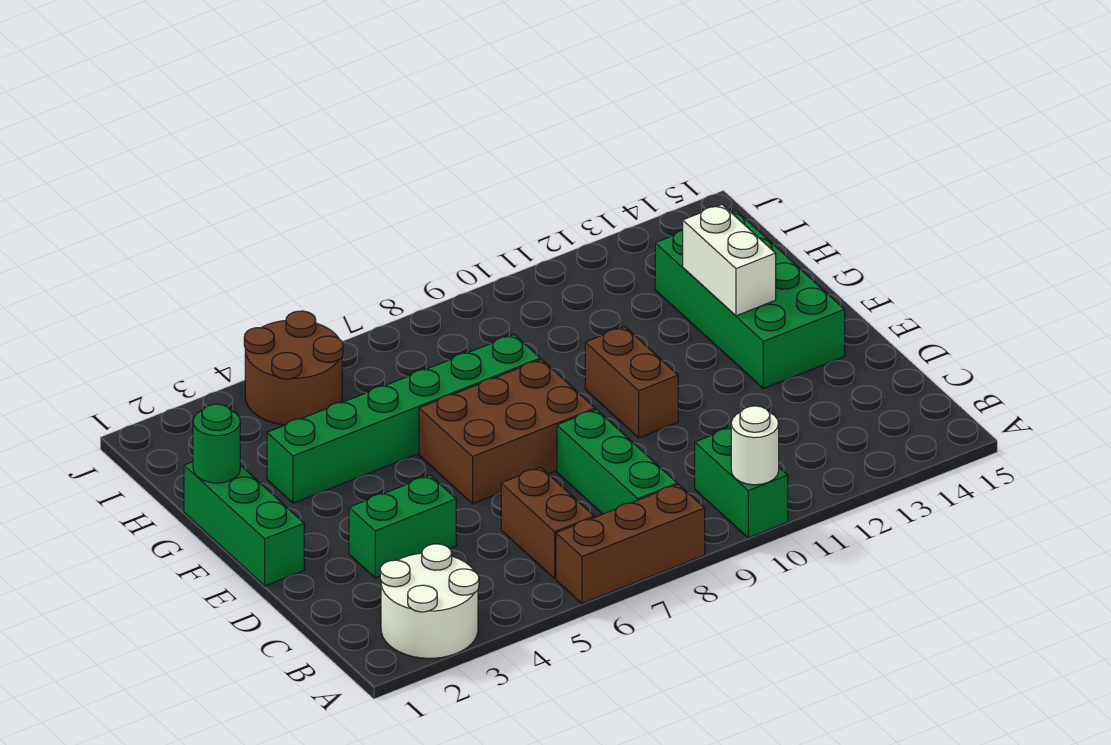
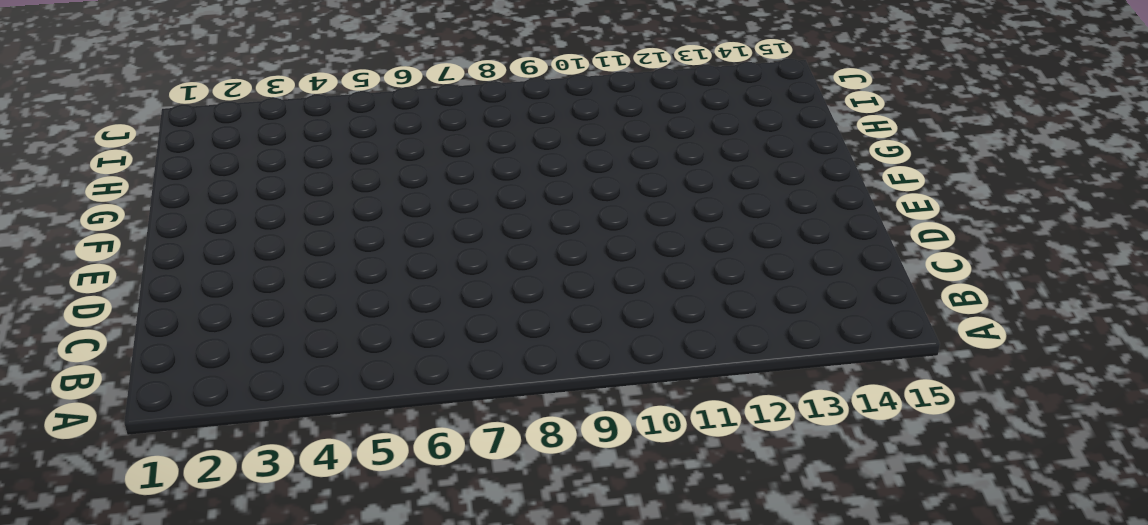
none -> white round brick A2:B3 level 1
none -> brown brick A6:A8 level 1
none -> green brick A10:B10 level 1

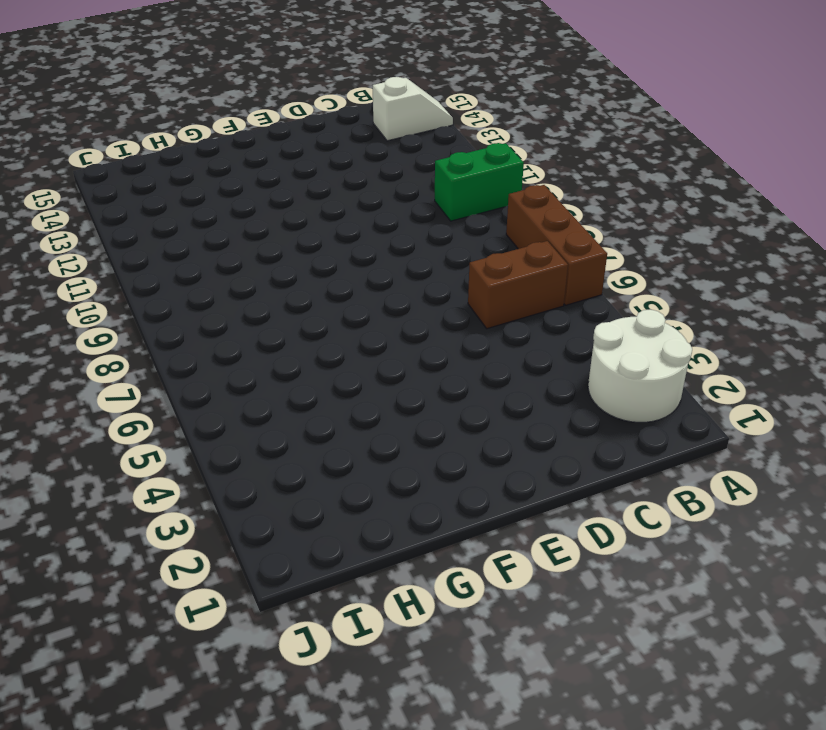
white slope A14:B14 level 1 top B -> none
none -> green brick B8:D8 level 1
none -> green brick D3:D4 level 1
none -> green brick E1:G1 level 1

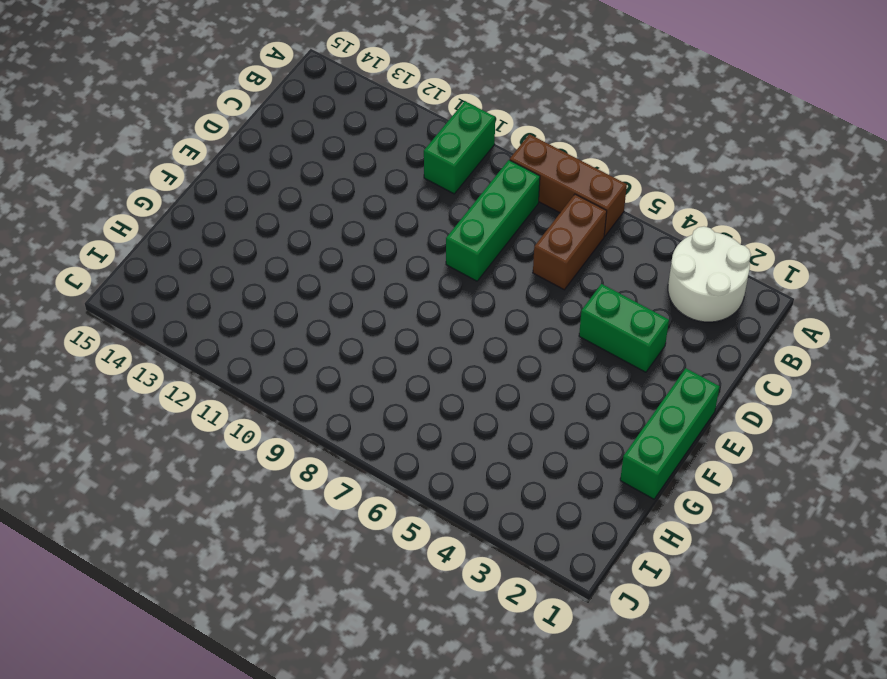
none -> brown brick E6:F8 level 1
none -> brown brick E10:F10 level 1
none -> green brick E13:H14 level 1

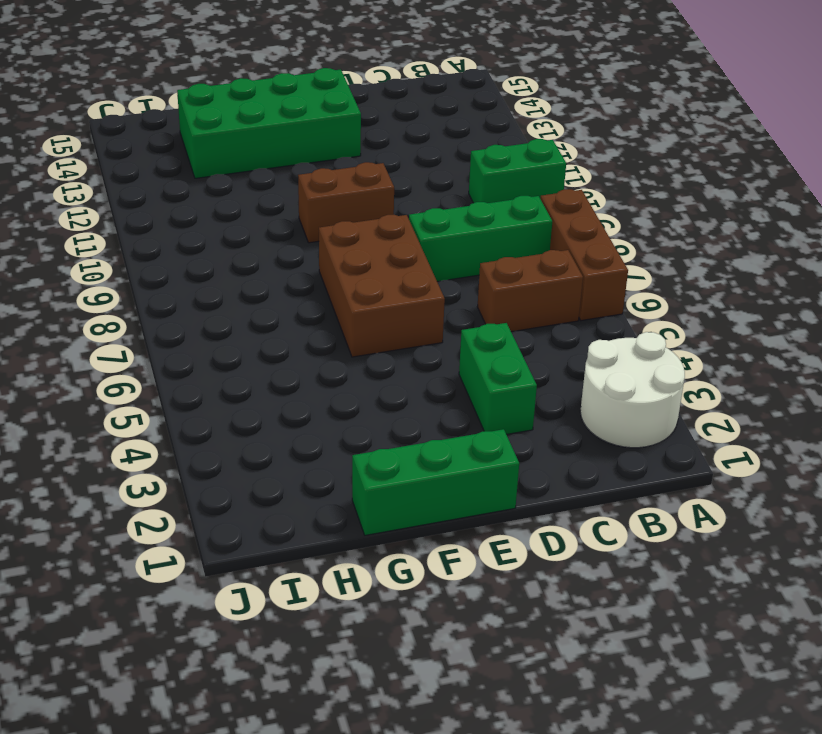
none -> green brick G3:G8 level 1
none -> brown round brick I4:J5 level 1
none -> white round brick A10 level 2

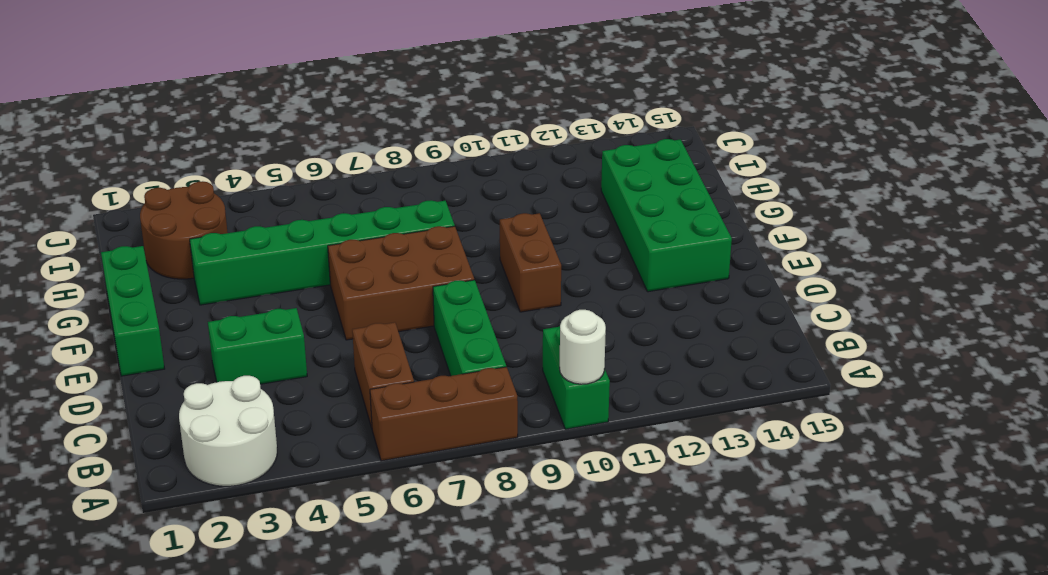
brown round brick H2:I3 level 1 -> brown round brick I4:J5 level 1
none -> white brick F13:G13 level 2
none -> green round brick G1 level 2

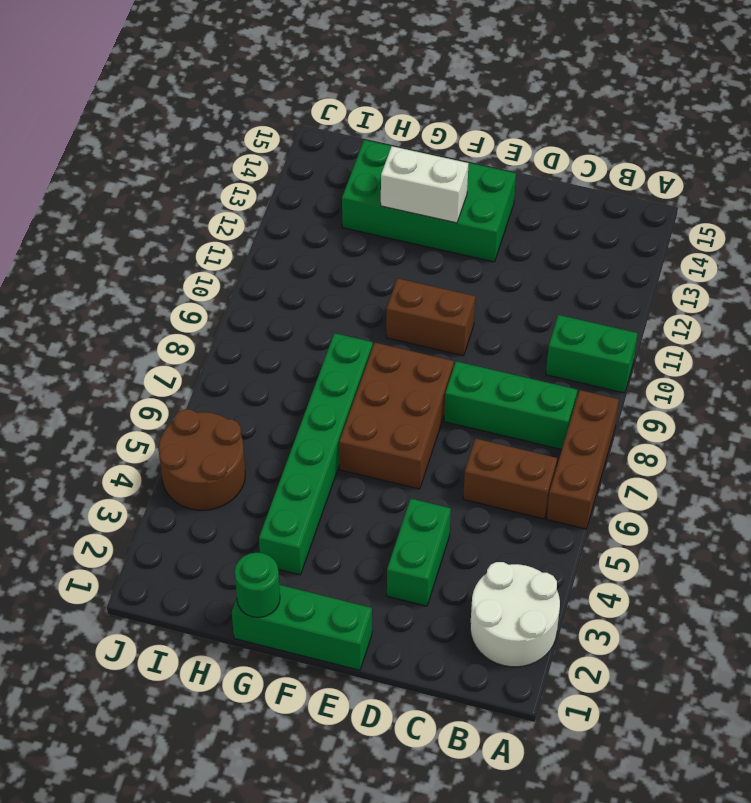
none -> white round brick A10 level 2

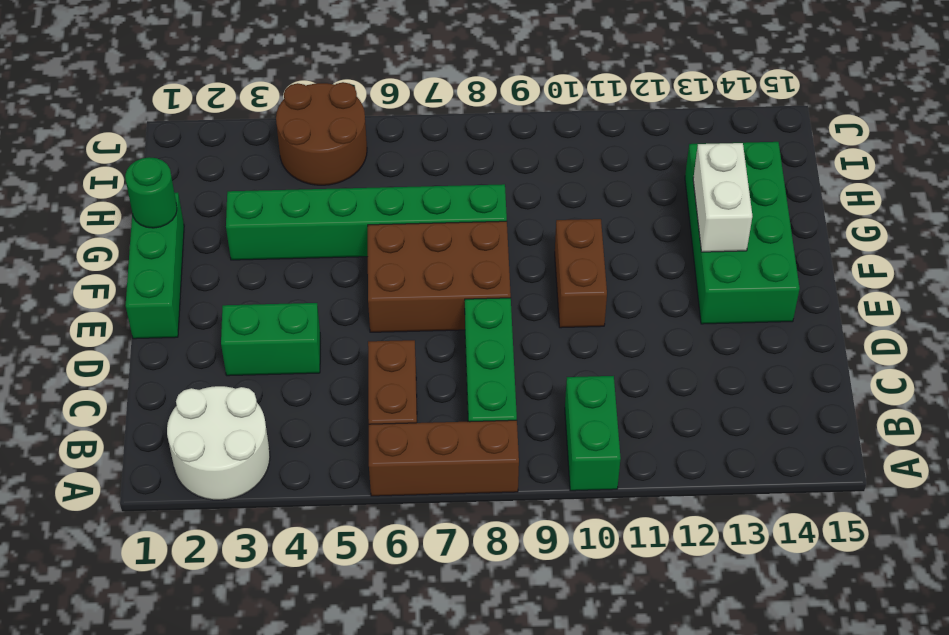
none -> white round brick A10 level 2

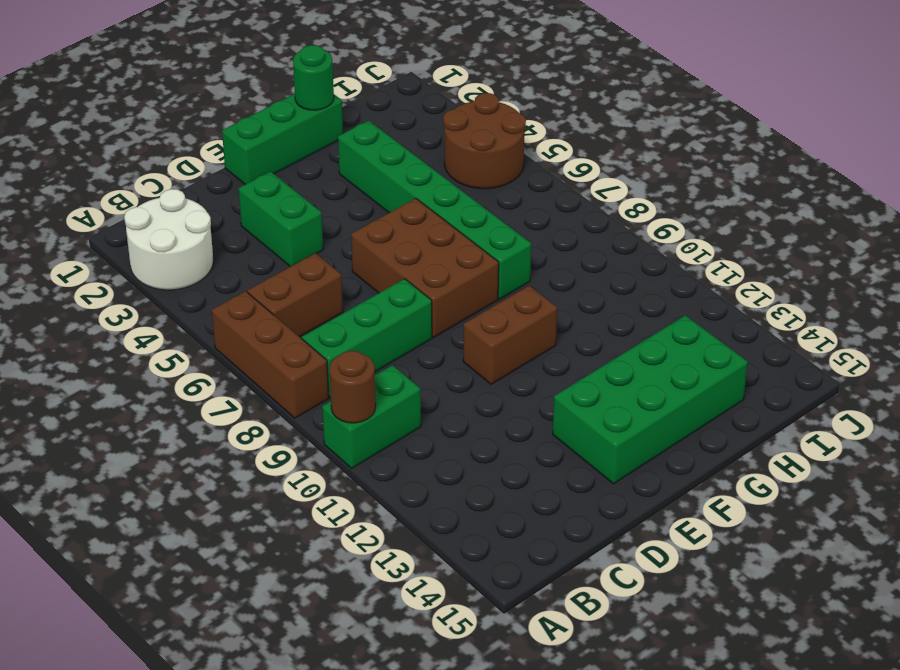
brown round brick A10 level 2 -> white round brick A10 level 2
none -> white brick F13:G13 level 2

